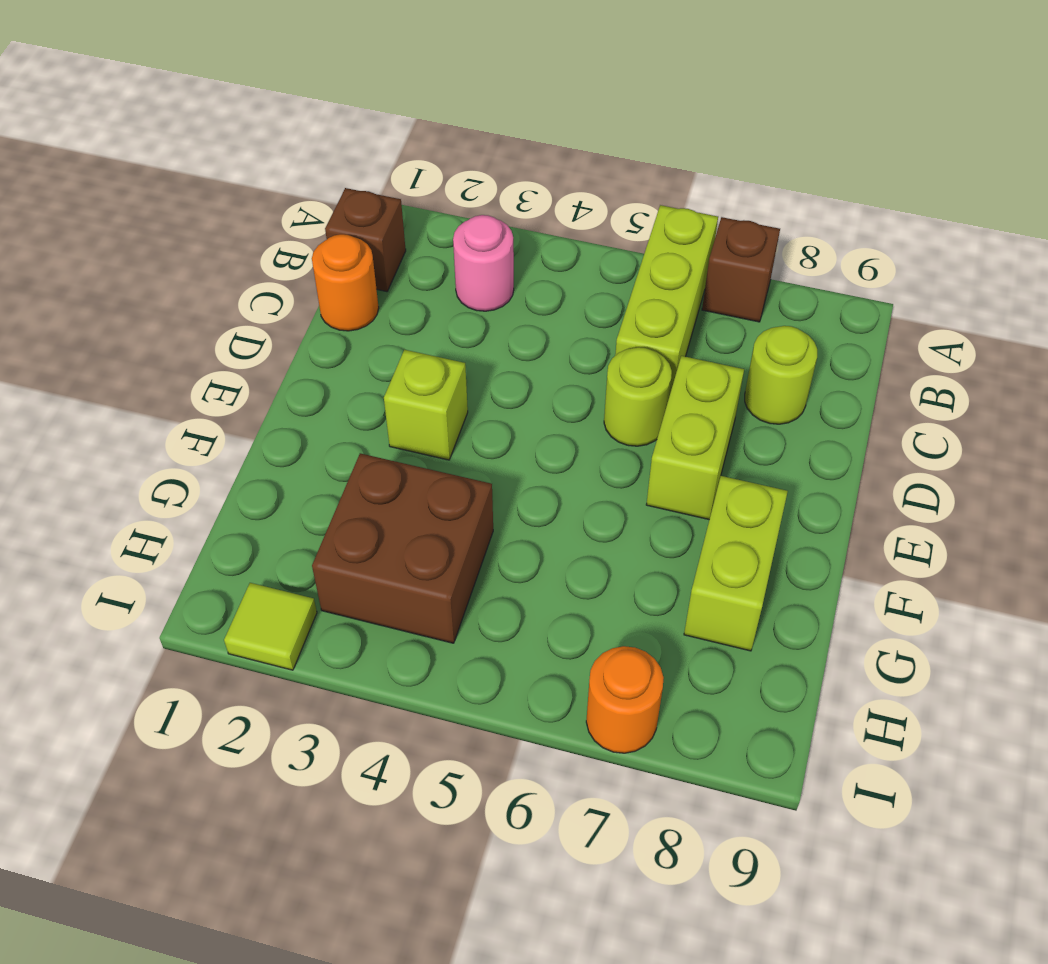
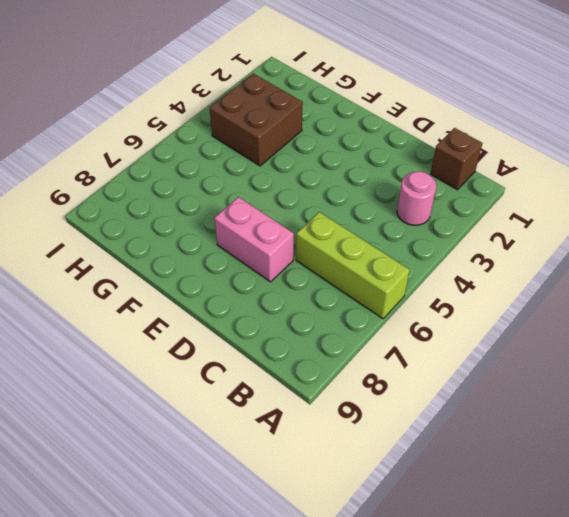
pink brick D7:E7 level 1 -> lime brick D7:E7 level 1
none -> brown brick A7 level 1
none -> orange round brick C1 level 1
none -> lime round brick C8 level 1

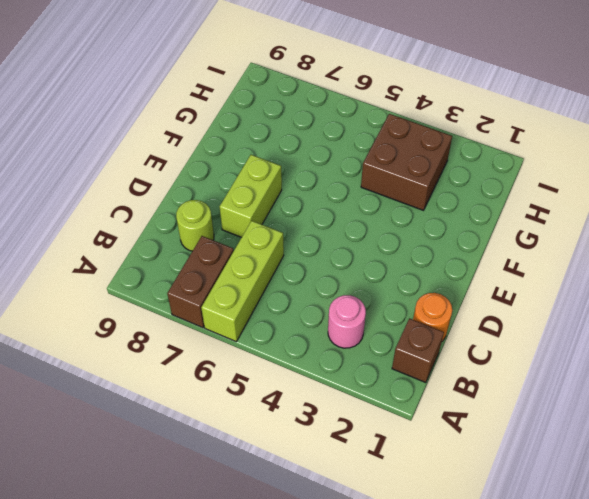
brown brick A7:B7 level 1 -> brown brick A7 level 1
none -> lime round brick D6 level 1
none -> lime brick E3 level 1
none -> lime brick F8:G8 level 1

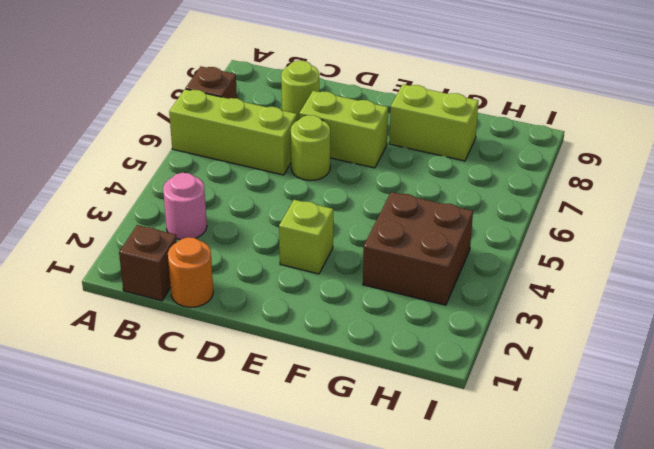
none -> lime tile I2 level 1
none -> orange round brick I7 level 1

